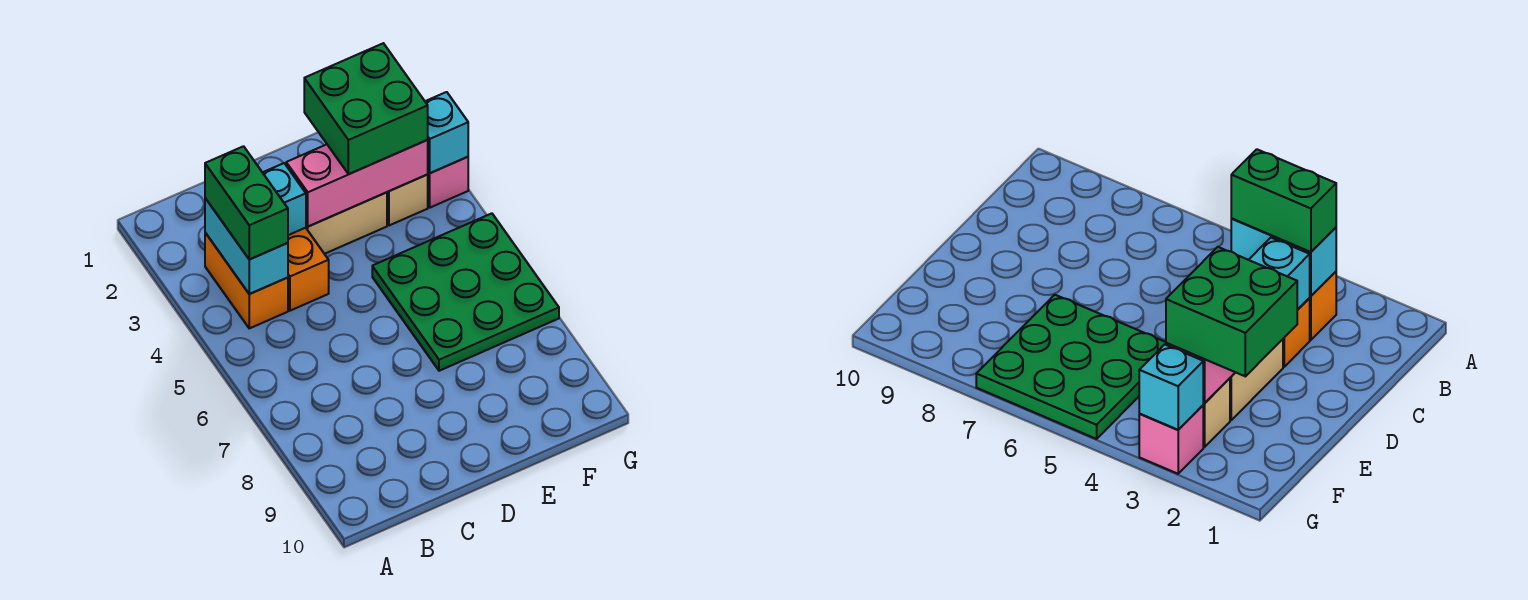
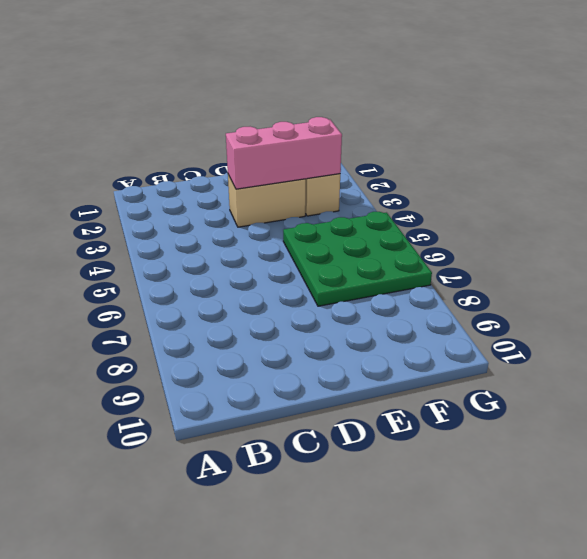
none -> orange brick B3:B4 level 1
none -> orange brick C3:C4 level 1
none -> pink brick G3 level 1

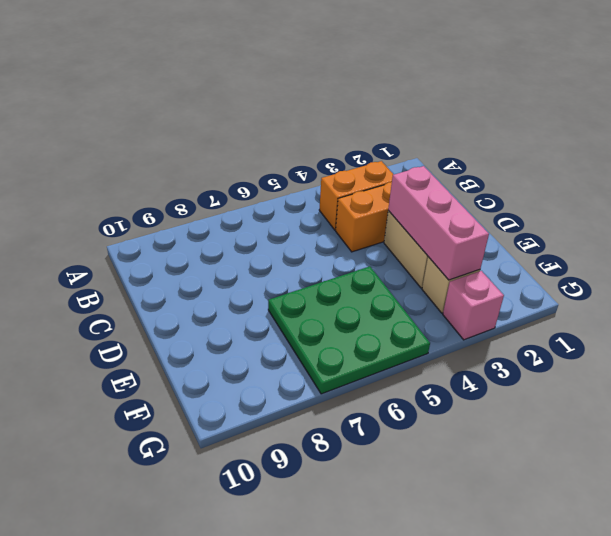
none -> cyan brick B3:B4 level 2
none -> cyan brick C3 level 2
none -> cyan brick G3 level 2

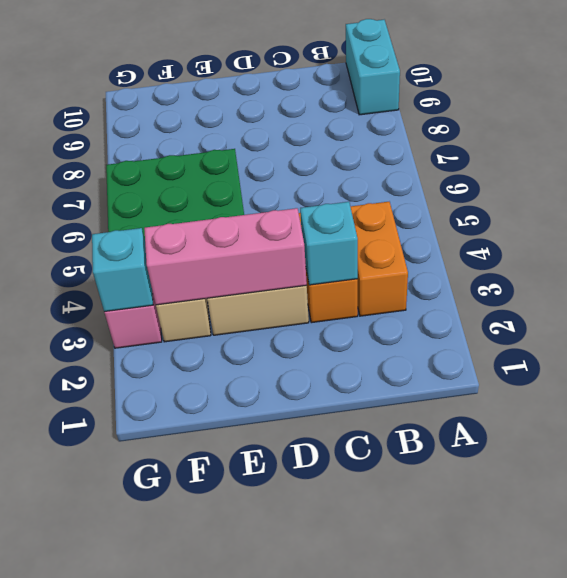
cyan brick A9:A10 level 1 -> cyan brick B3:B4 level 2
none -> green brick B3:B4 level 3
none -> green brick E2:F3 level 3

